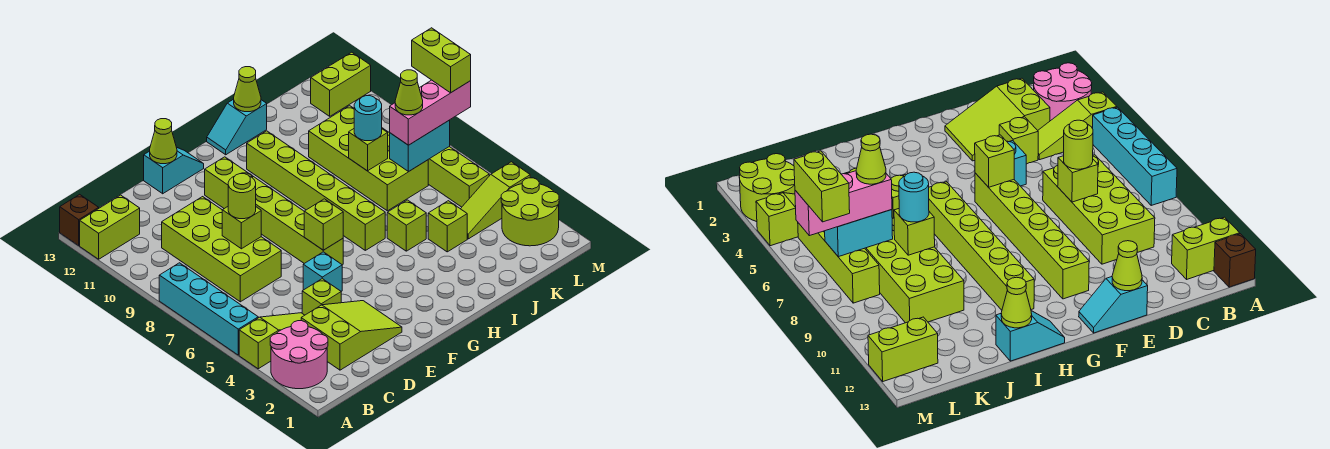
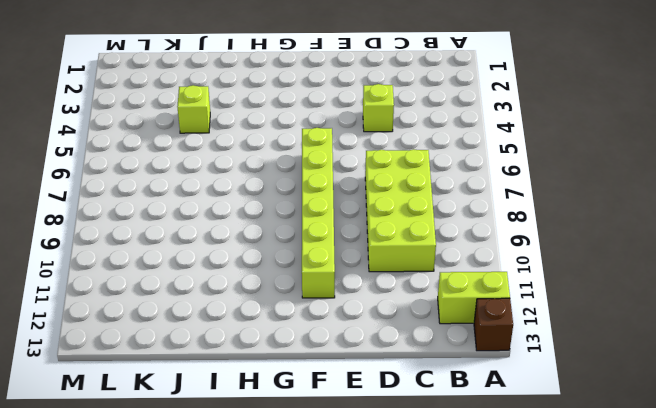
none -> pink round brick A2:B3 level 1
none -> lime slope A4:C4 level 1 top A
none -> cyan brick A5:A8 level 1
none -> lime slope C2:E3 level 1 top C

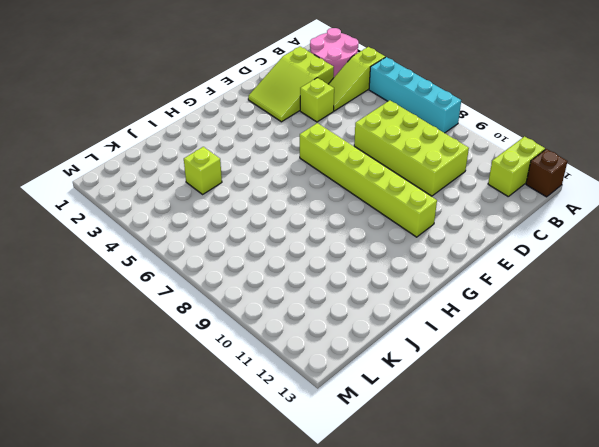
none -> cyan brick E5 level 1
none -> cyan slope E13:F13 level 1 top E
none -> lime brick H6:H11 level 1
none -> cyan slope H13:I13 level 1 top I

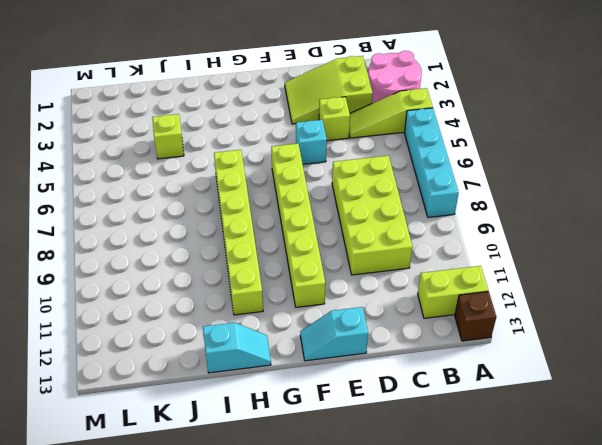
none -> lime brick I5 level 1
none -> lime brick J7:K10 level 1
none -> lime slope K4:M4 level 1 top M
none -> lime round brick L2:M3 level 1

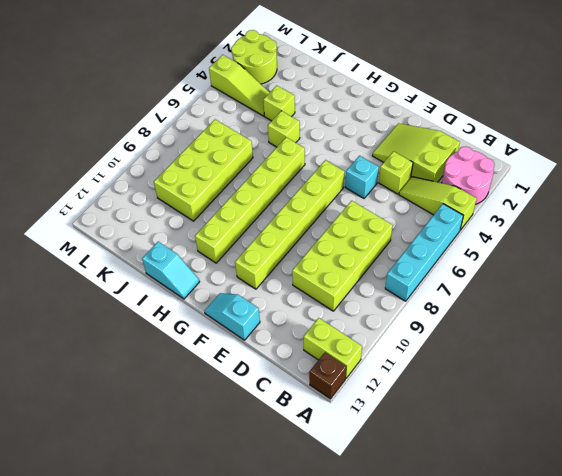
none -> lime brick L5:L8 level 1
none -> lime brick L12:M12 level 1
none -> lime brick D8 level 2
none -> lime cone E13 level 2

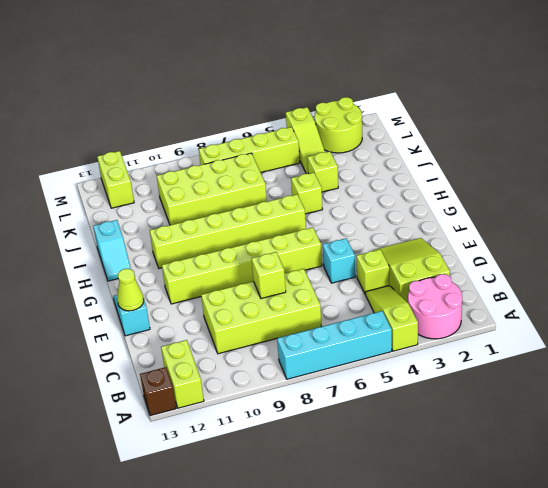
none -> lime brick F6 level 2
none -> lime cone I13 level 2
none -> lime brick J8 level 2
none -> cyan brick K7:L7 level 2

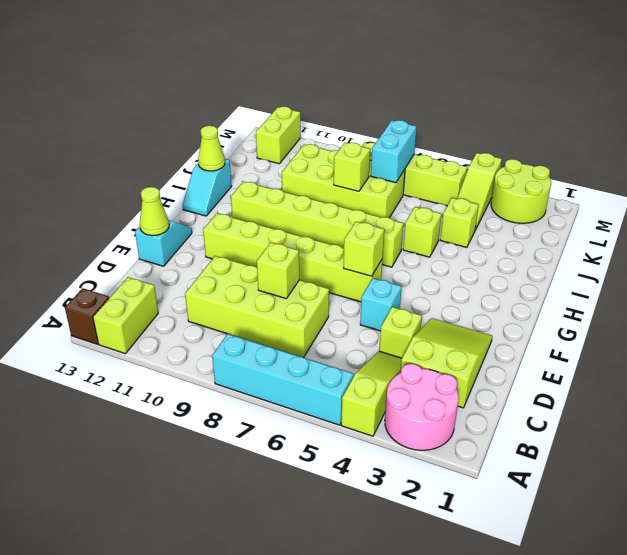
none -> lime round brick D8 level 3
none -> cyan round brick J8 level 3
none -> pink brick K7:M7 level 3
none -> lime cone K7 level 4

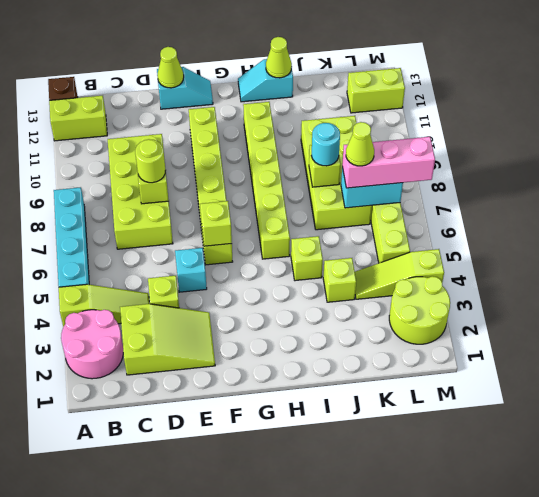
none -> lime brick M7:M8 level 4

